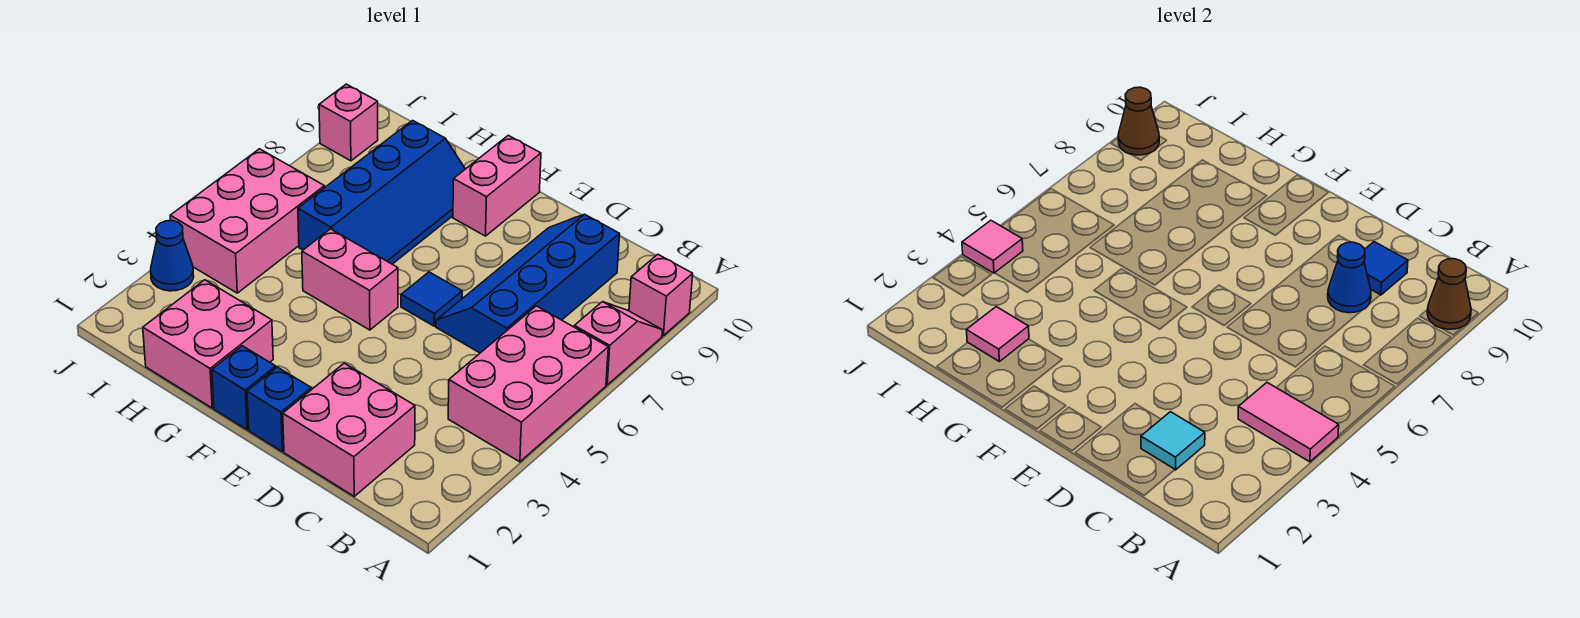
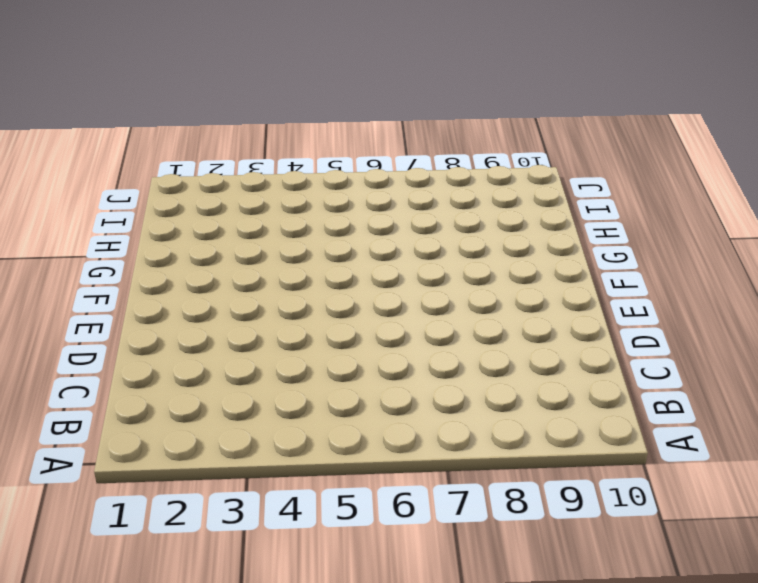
none -> pink brick A4:B6 level 1
none -> pink slope A7:A8 level 1 top 7
none -> pink brick A9 level 1

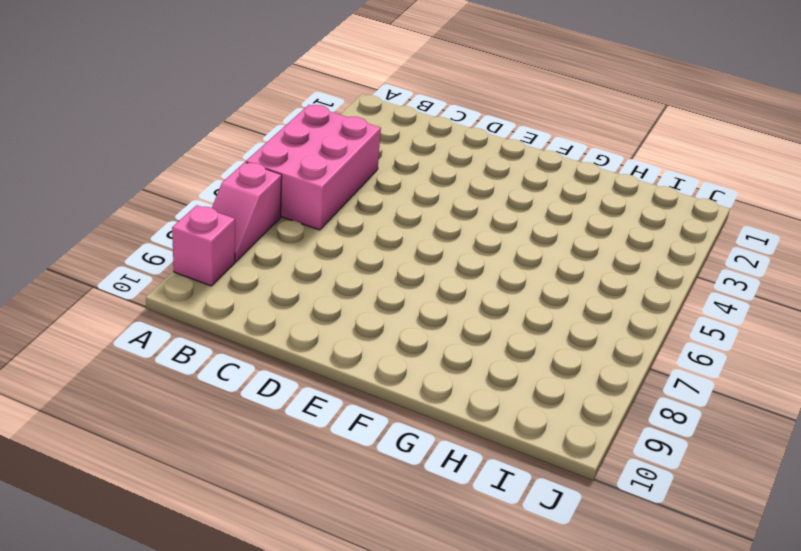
none -> pink brick C1:D2 level 1
none -> blue slope C6:D9 level 1 top C
none -> blue brick E1 level 1

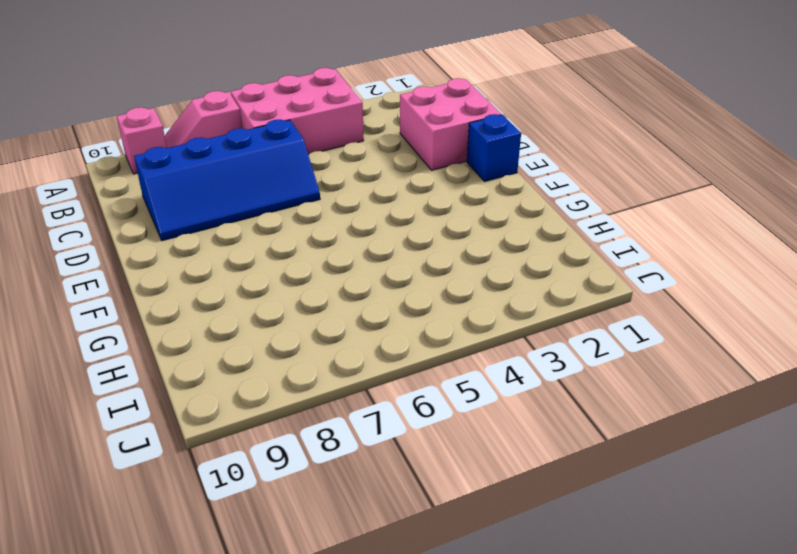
none -> blue tile E6 level 1
none -> blue brick F1 level 1
none -> pink brick F5:G5 level 1

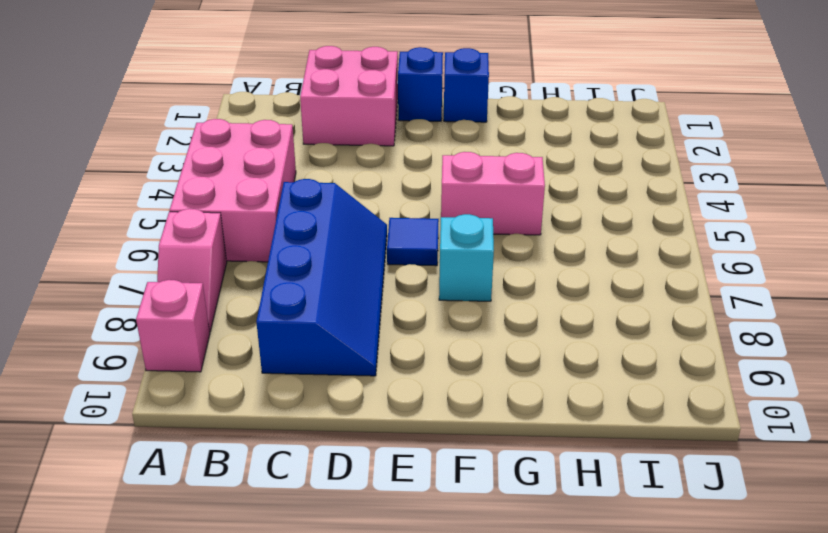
cyan brick F7 level 1 -> none
none -> pink brick F9:F10 level 1
none -> pink brick G1:H2 level 1
none -> blue slope G6:H9 level 1 top H

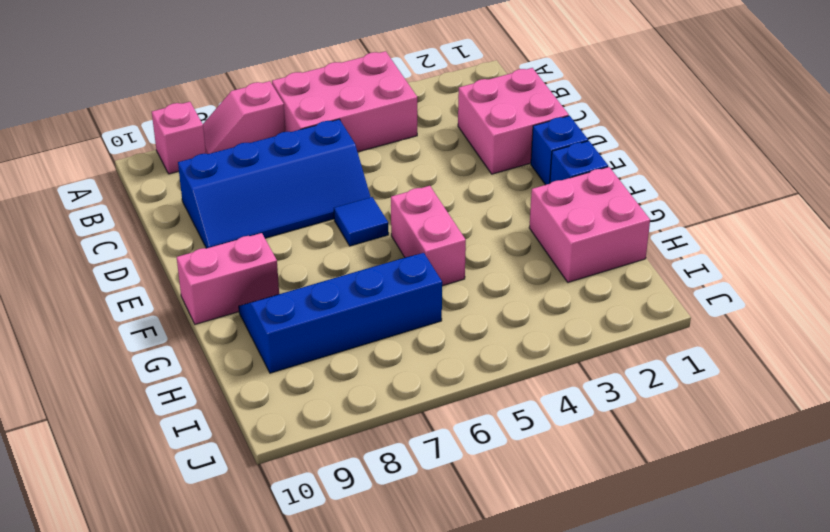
none -> pink brick I4:J6 level 1
none -> blue cone J3 level 1
none -> pink brick J9 level 1

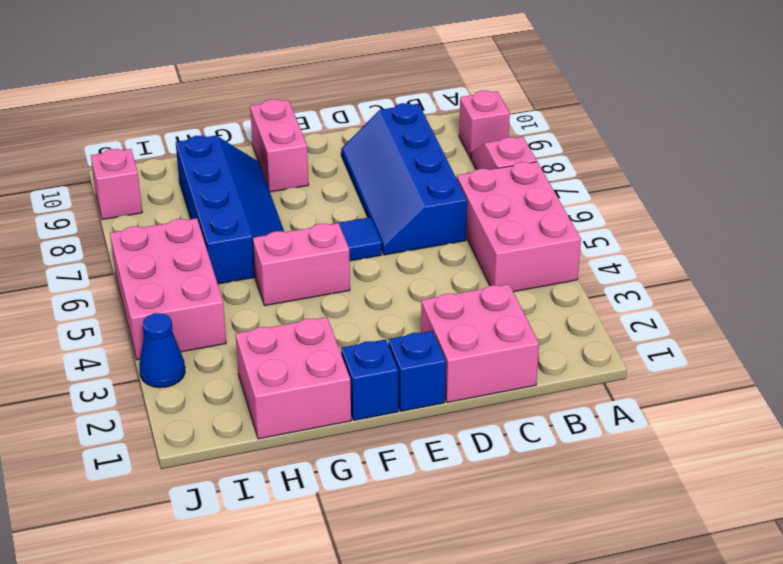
none -> pink tile A4:B4 level 2
none -> brown cone A9 level 2
none -> cyan tile C2 level 2

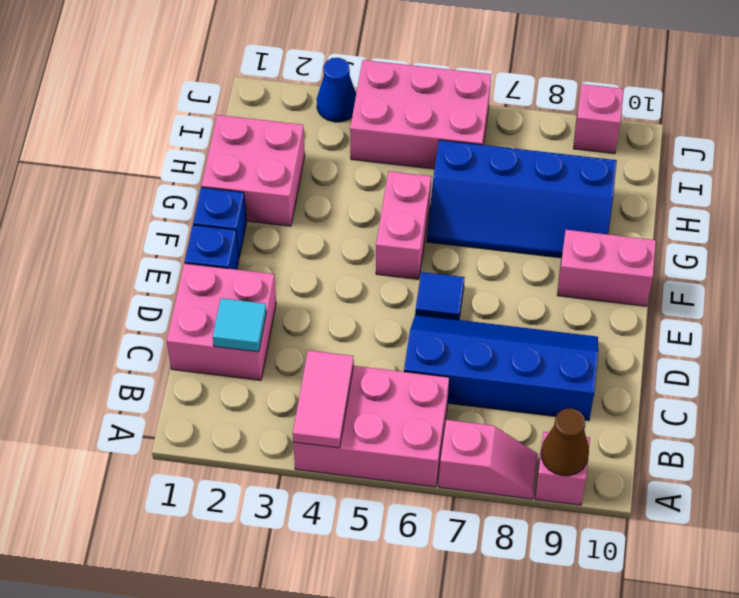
none -> blue cone C8 level 2
none -> blue tile C9 level 2
none -> pink tile H2 level 2

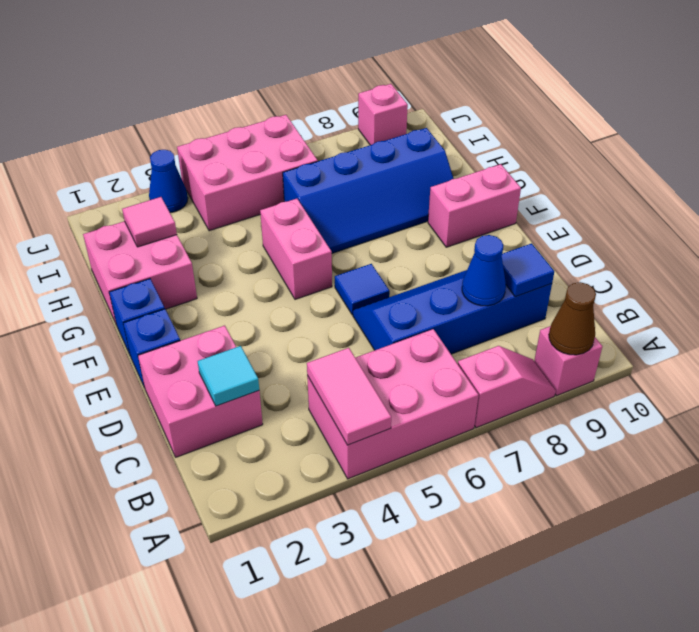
none -> pink tile J4 level 2
none -> brown cone J9 level 2

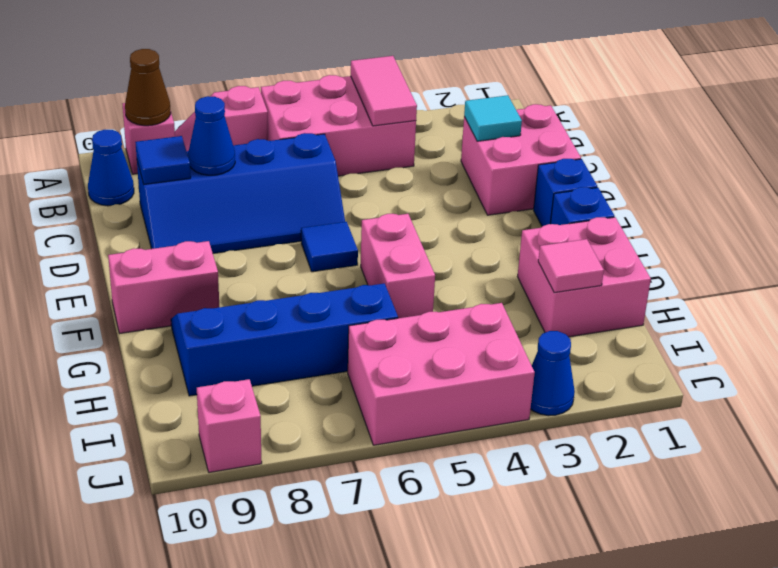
blue cone B10 level 1 -> none
none -> pink tile J4 level 2
none -> brown cone J9 level 2

